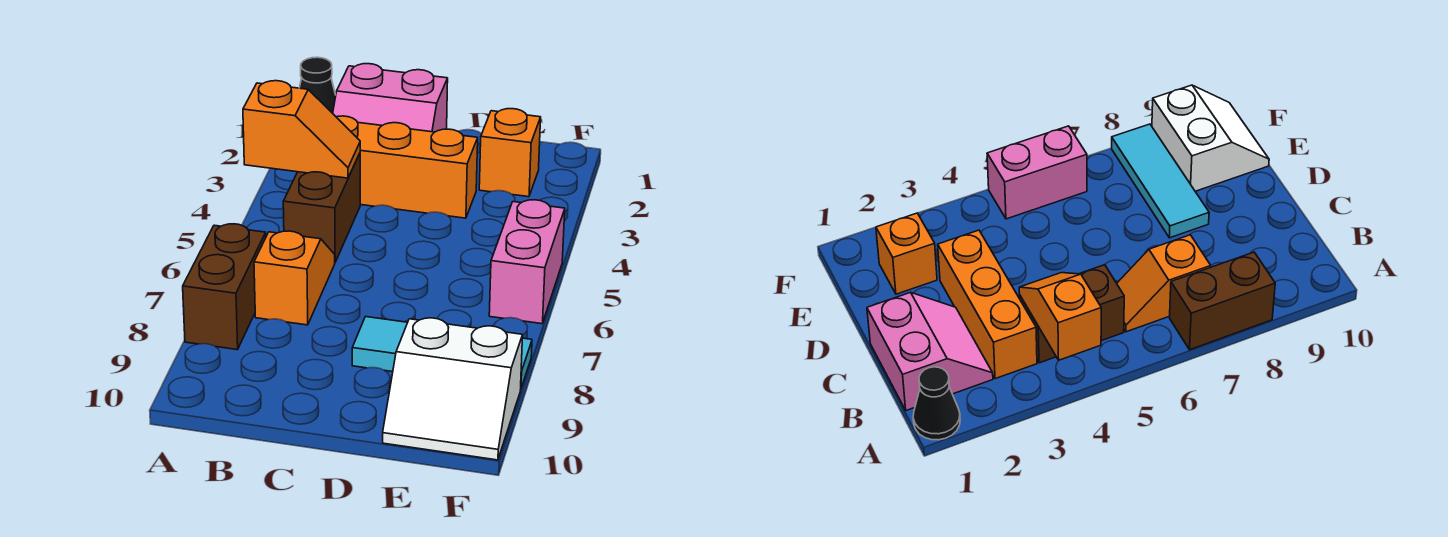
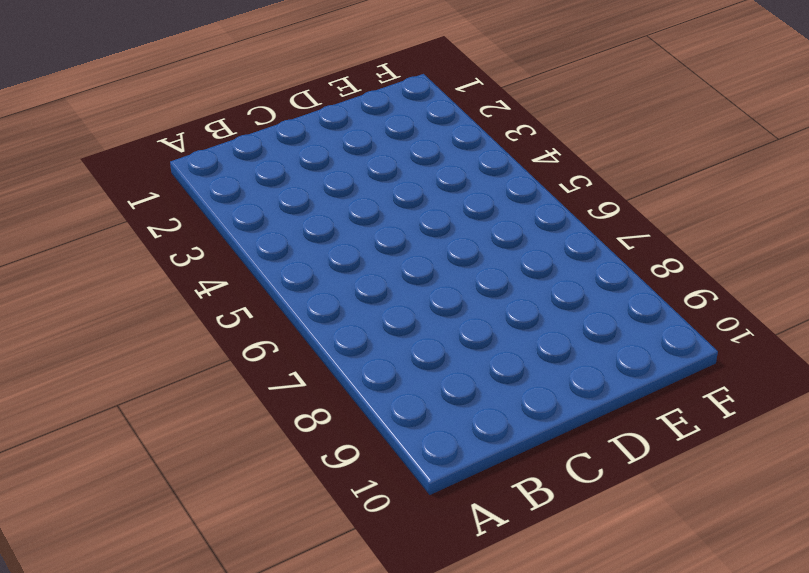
none -> black cone A1 level 1
none -> brown brick A7:A8 level 1

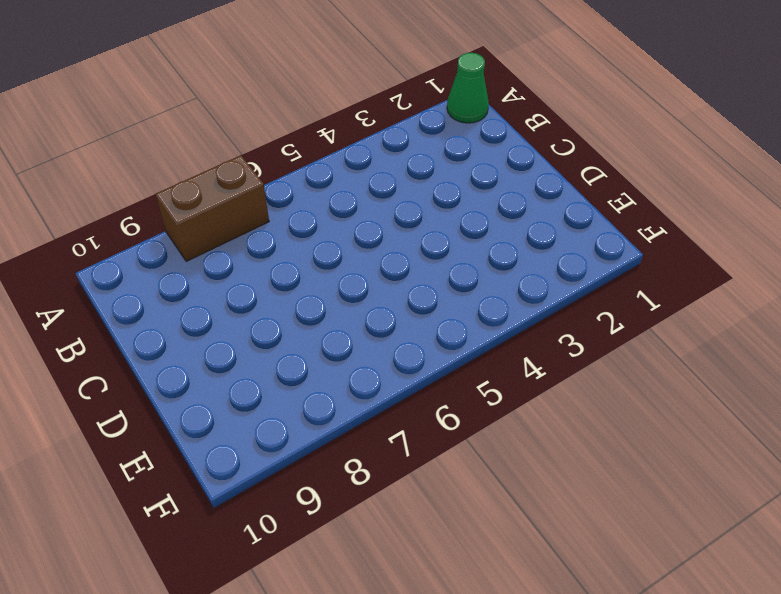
green cone A1 level 1 -> black cone A1 level 1
none -> pink slope B1:C2 level 1 top 1
none -> orange brick B3:D3 level 1

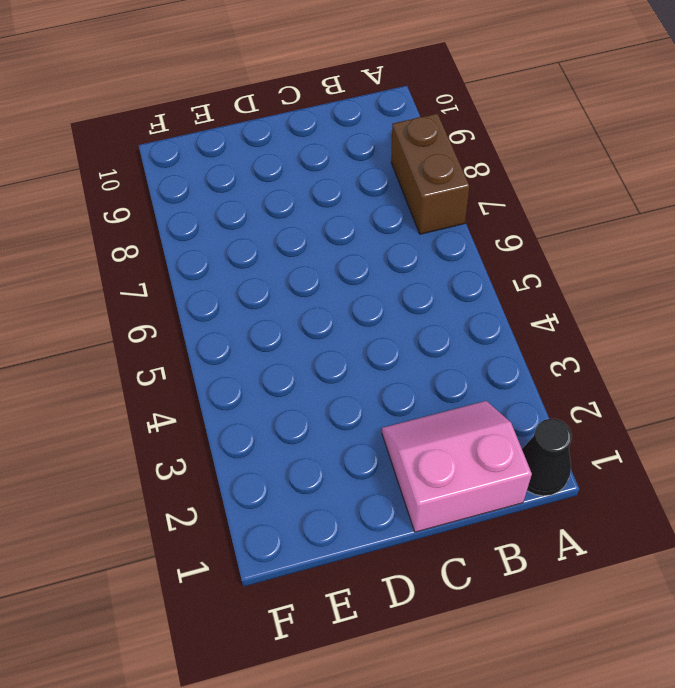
none -> orange brick B3:D3 level 1
none -> brown brick B4:B5 level 1

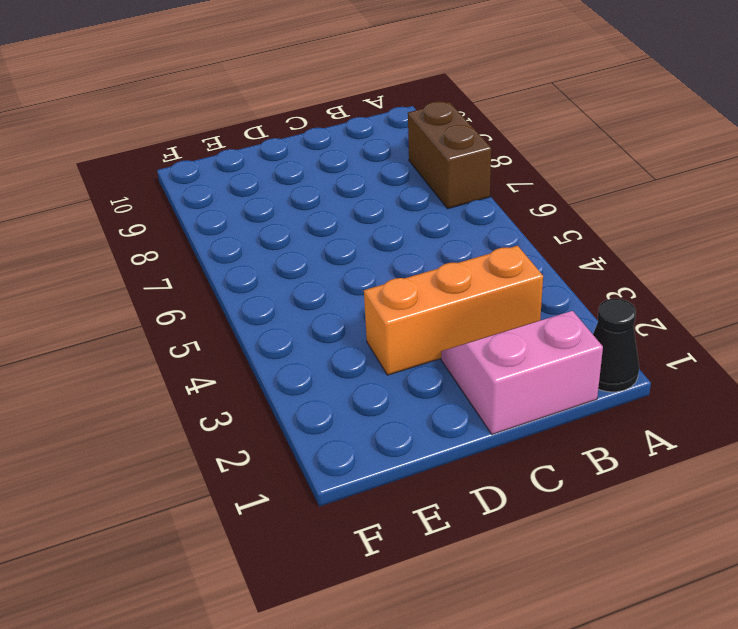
none -> brown brick B4:B5 level 1
none -> orange slope B6:B7 level 1 top 7

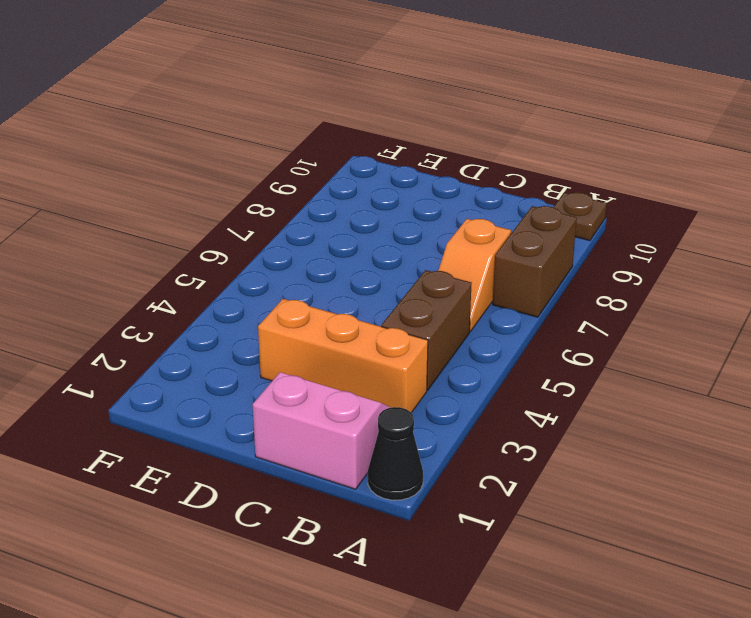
brown plate A10 level 1 -> none
none -> cyan tile D8:F8 level 1
none -> orange brick E2 level 1

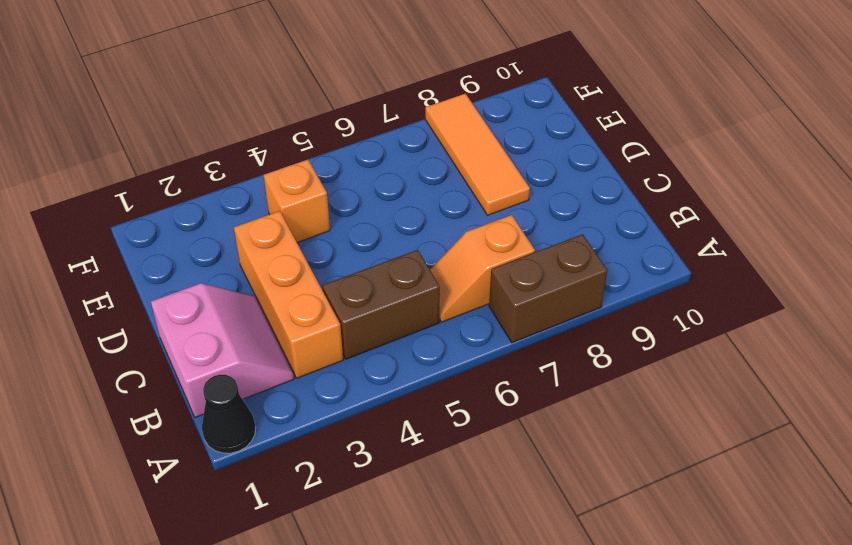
orange tile D8:F8 level 1 -> cyan tile D8:F8 level 1
orange brick E4 level 1 -> orange brick E2 level 1
none -> white slope E9:F10 level 1 top 9
none -> pink brick F5:F6 level 1

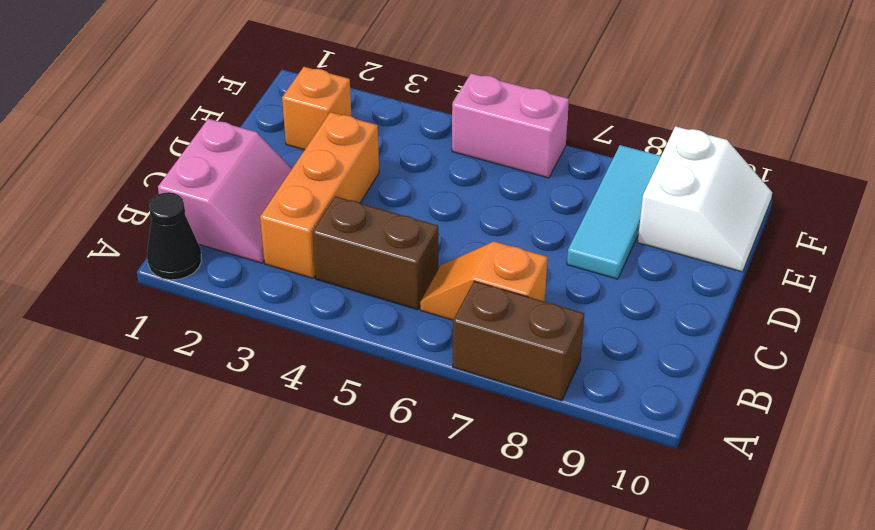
none -> orange slope A4:B4 level 2 top A

